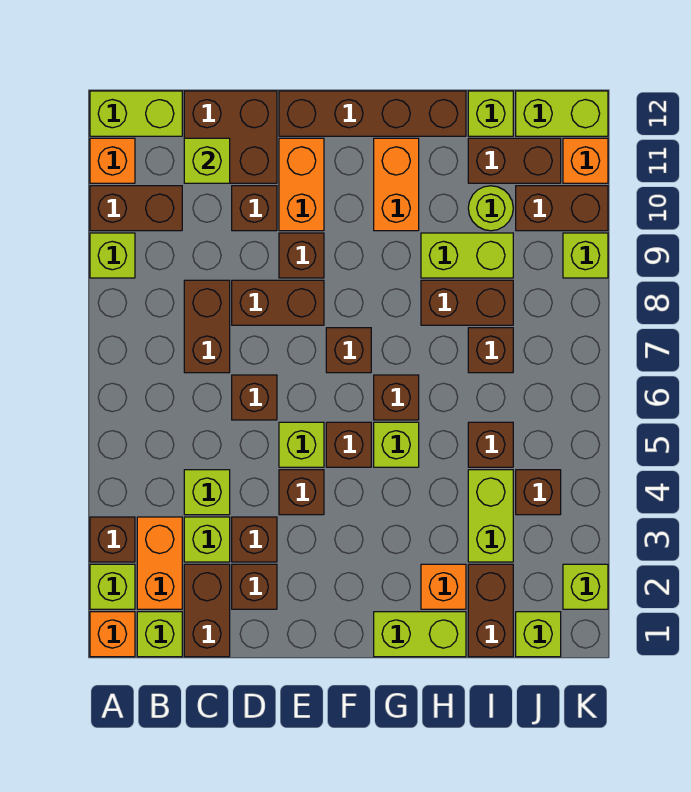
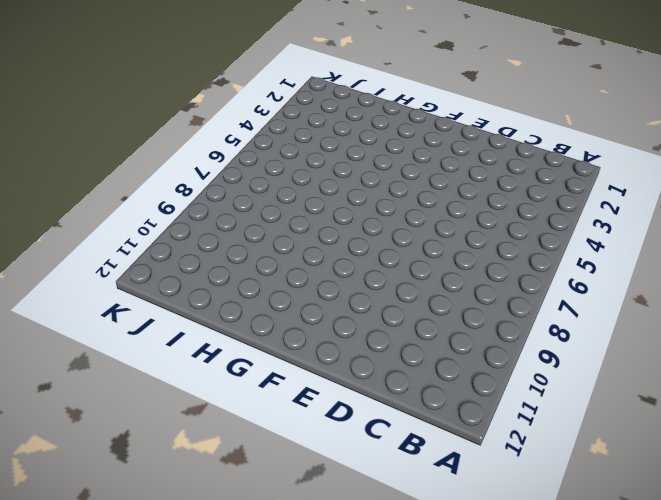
none -> orange brick A1 level 1
none -> lime brick A2 level 1
none -> brown brick A3 level 1
none -> lime brick A9 level 1

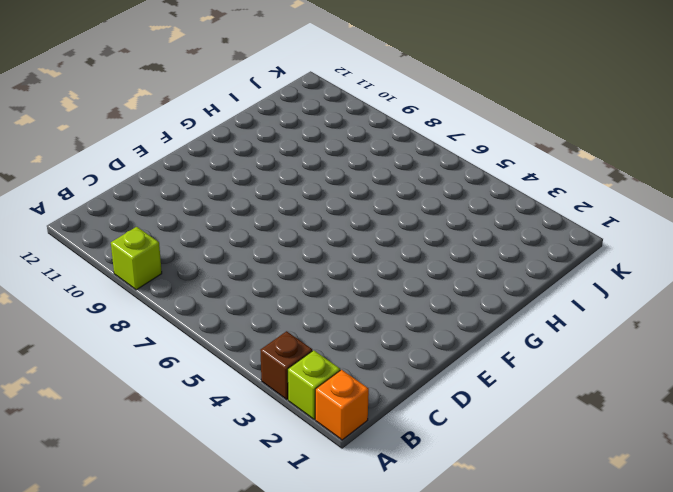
none -> brown brick A10:B10 level 1
none -> orange brick A11 level 1
none -> lime brick A12:B12 level 1
none -> lime brick B1 level 1

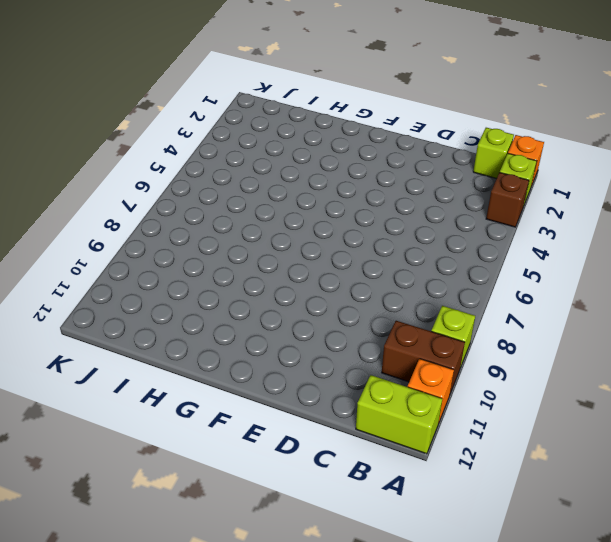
none -> orange brick B2:B3 level 1
none -> brown brick C1:C2 level 1
none -> lime brick C3 level 1
none -> lime brick C4 level 1

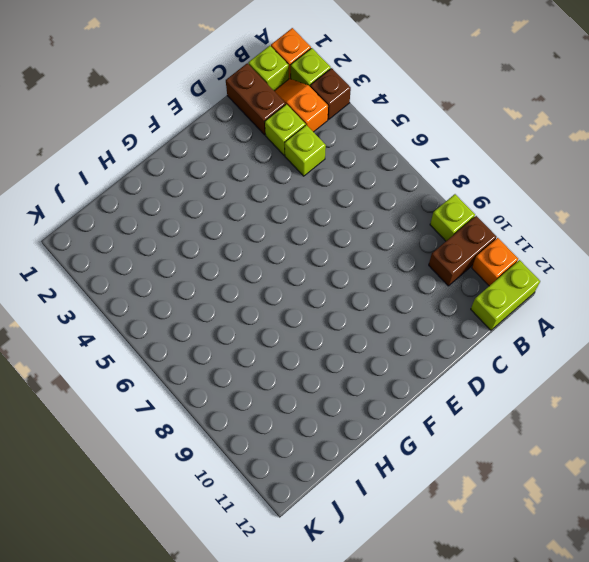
orange slope B2:B3 level 1 top 3 -> orange brick B2:B3 level 1
none -> brown brick C7:C8 level 1
none -> brown brick C11:D12 level 1
none -> brown brick D2 level 1
none -> brown brick D3 level 1

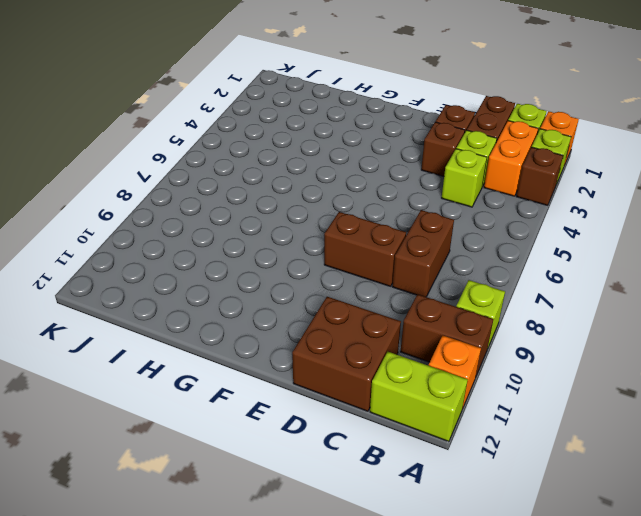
none -> brown brick D6 level 1
none -> brown brick D10 level 1
none -> brown brick E4 level 1
none -> lime brick E5 level 1

